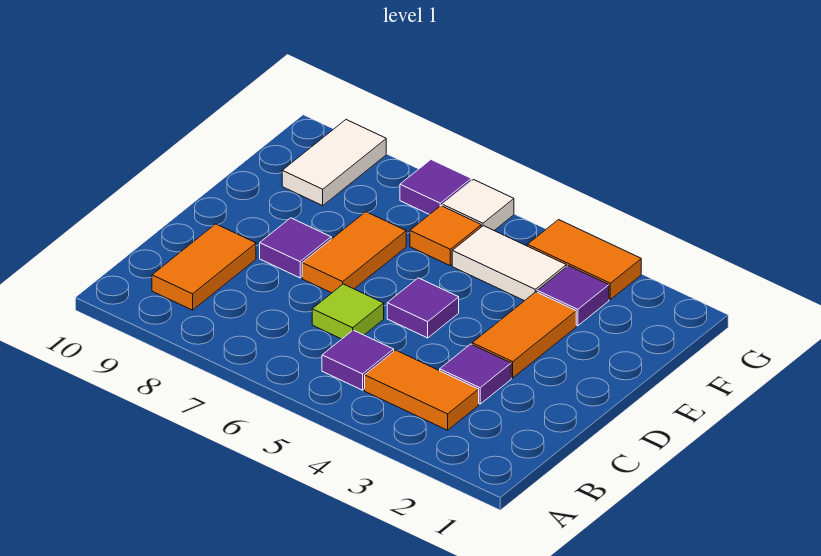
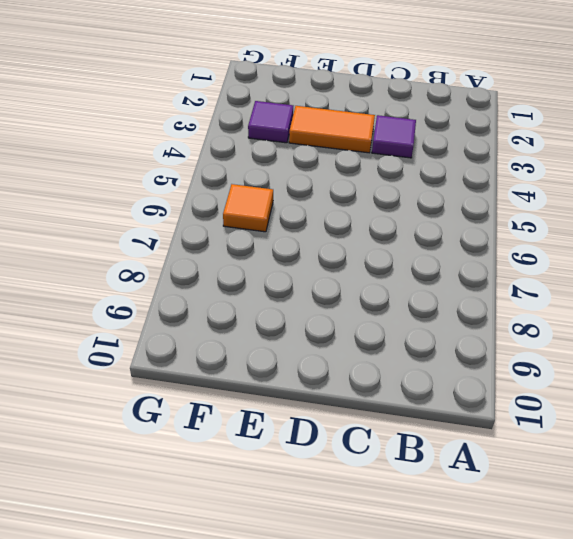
none -> orange tile B3:B4 level 1
none -> purple tile B5 level 1
none -> orange tile B9:C9 level 1

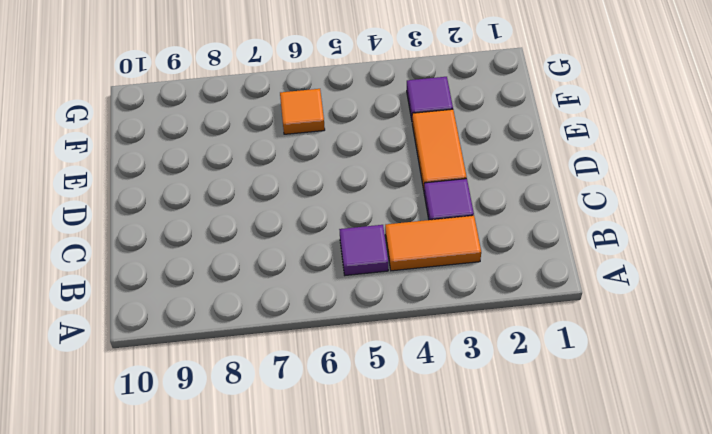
none -> orange tile B9:C9 level 1
none -> lime tile C6 level 1
none -> purple tile D5 level 1

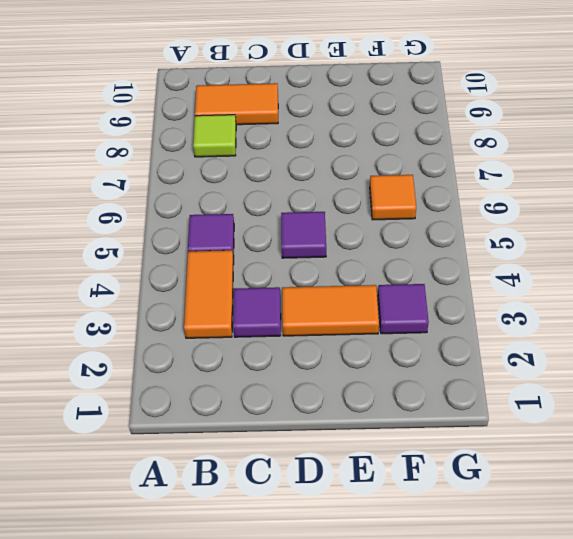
lime tile B8 level 1 -> lime tile C6 level 1
none -> orange tile D7:E7 level 1
none -> purple tile D8 level 1
none -> white tile F4:F5 level 1

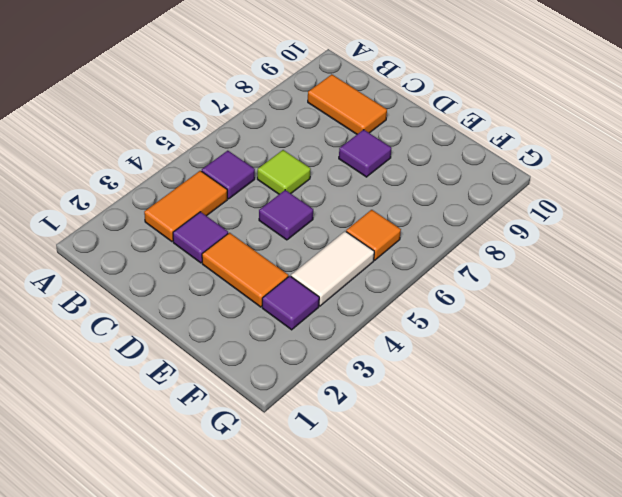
none -> orange tile D7:E7 level 1
none -> white tile F9:G9 level 1
none -> orange tile G3:G4 level 1

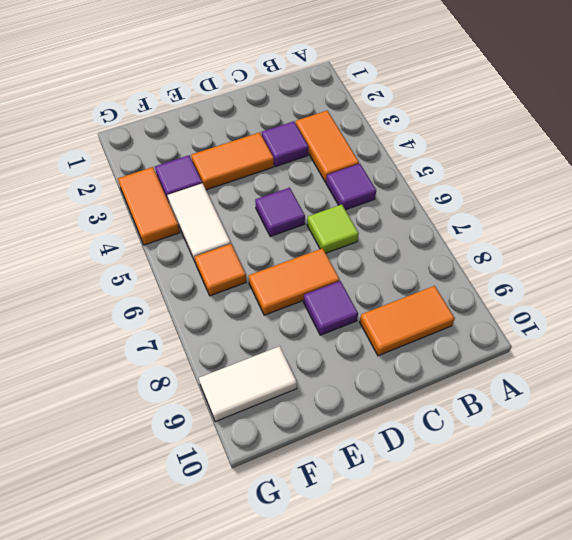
none -> white tile G6 level 1
none -> purple tile G7 level 1

